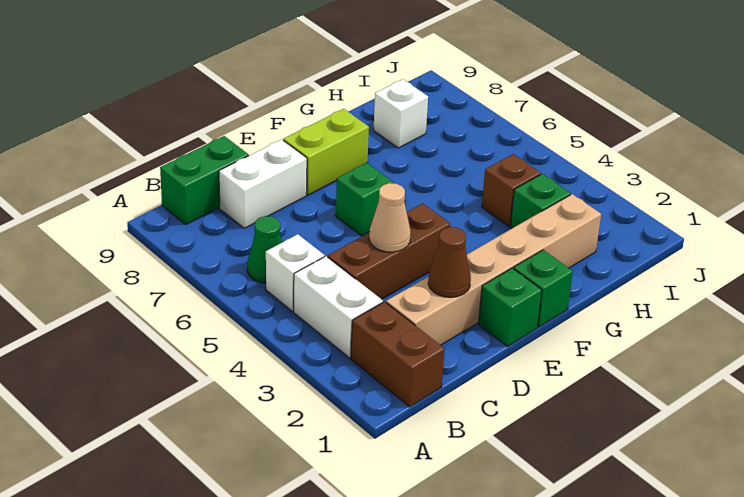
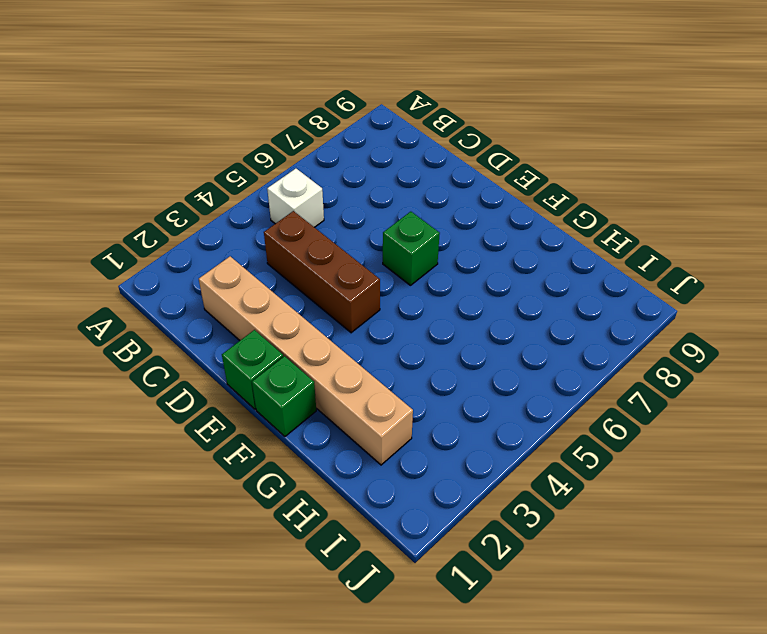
none -> brown brick B1:B2 level 1
none -> white brick B3:B4 level 1
none -> green cone B6 level 1

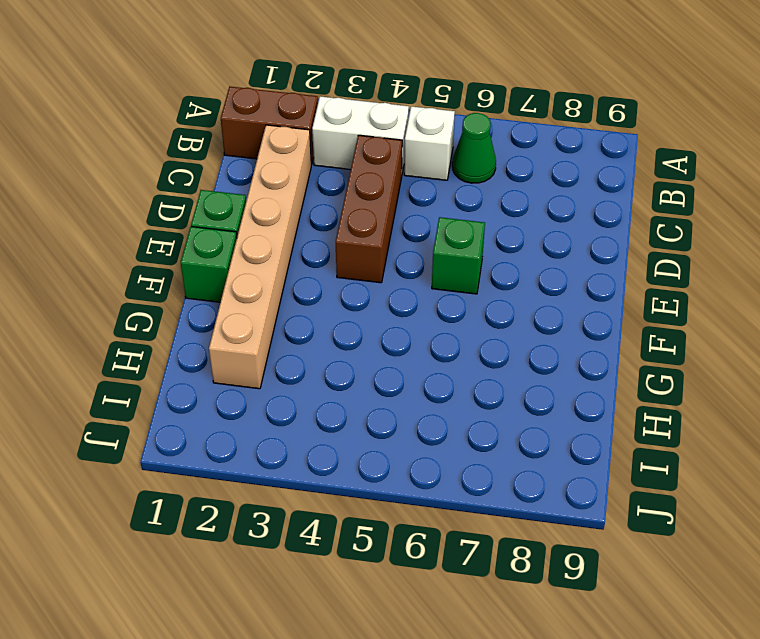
none -> green brick B9:C9 level 1
none -> white brick C8:D8 level 1
none -> lime brick E8:F8 level 1

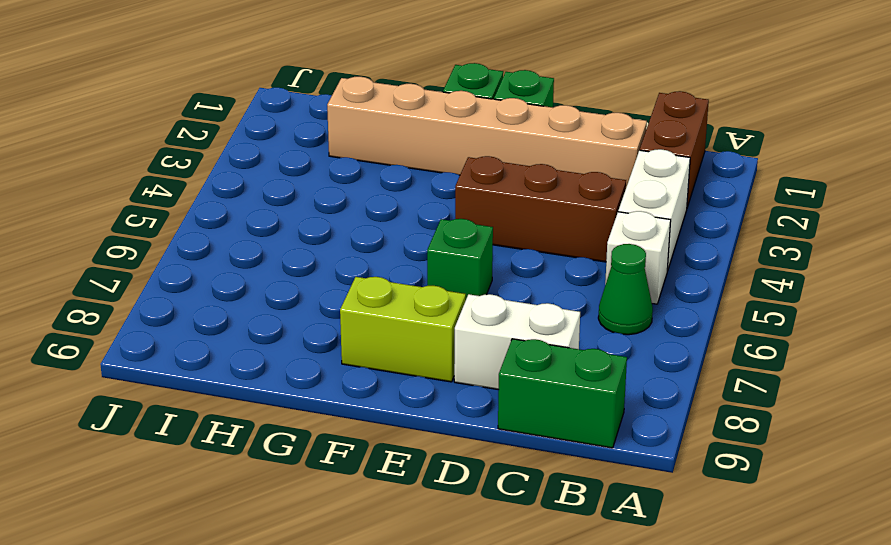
none -> green brick H3 level 1
none -> brown brick H4 level 1
none -> white brick H8 level 1

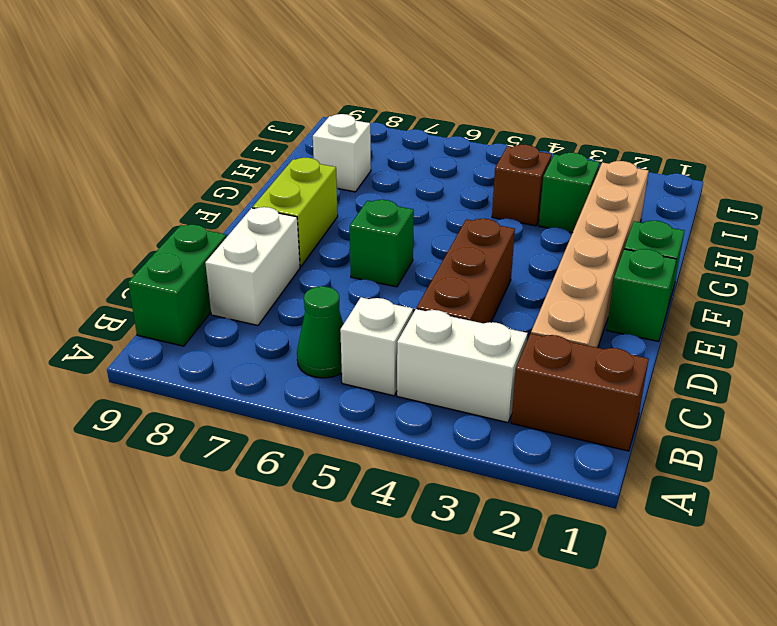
none -> brown cone D2 level 2
none -> tan cone D4 level 2

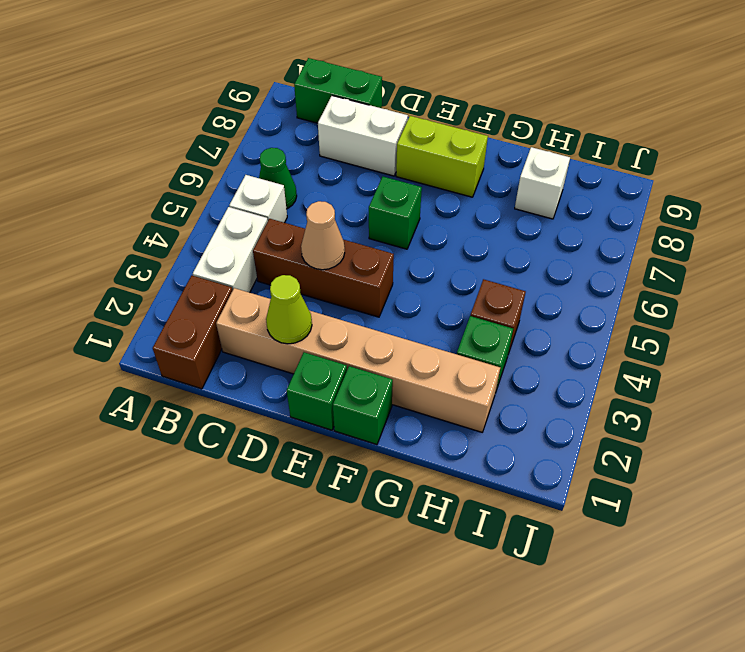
lime cone D2 level 2 -> brown cone D2 level 2

